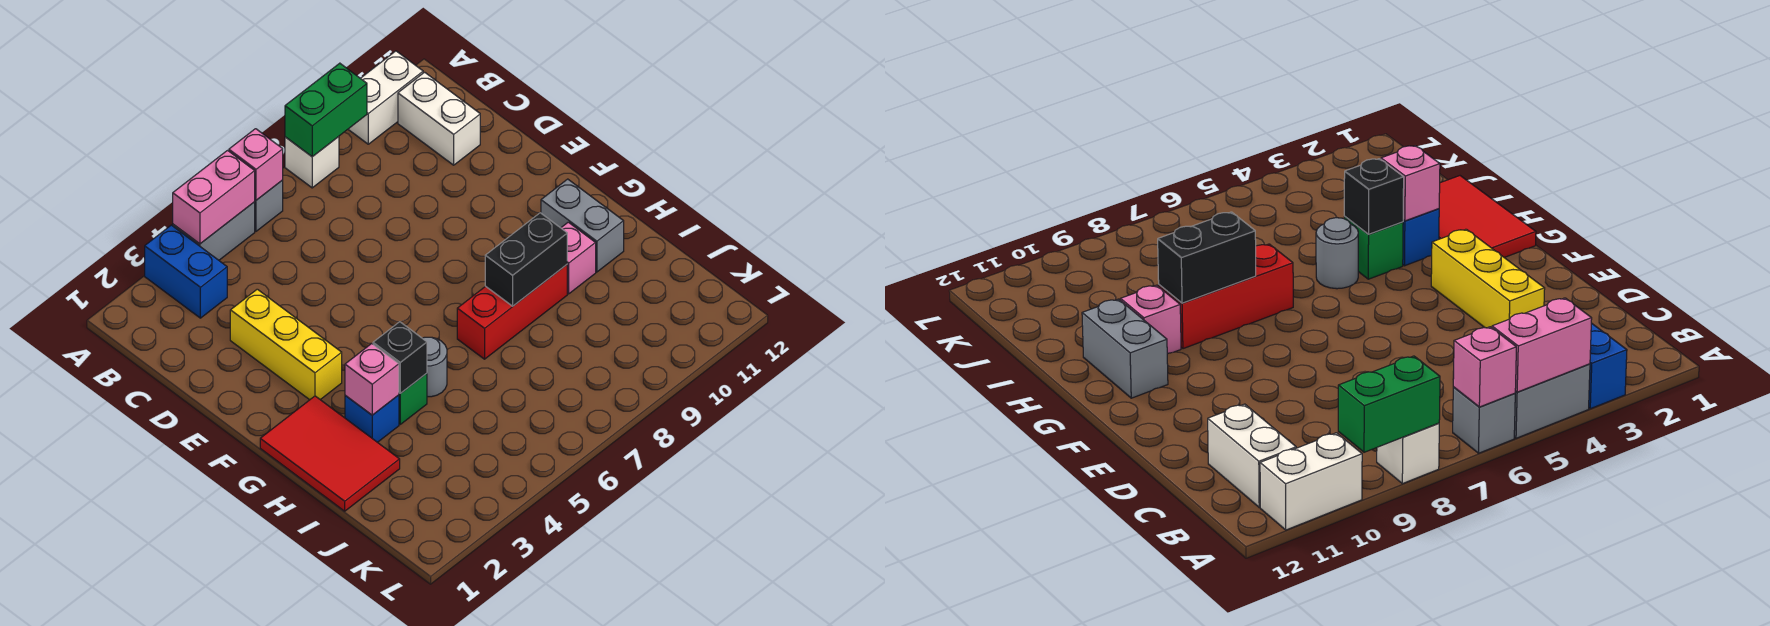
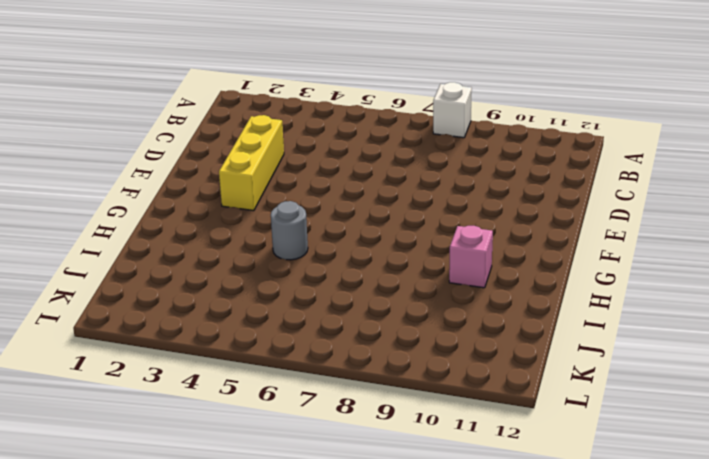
none -> blue brick A3:B3 level 1
none -> grey brick A4:A5 level 1
none -> grey brick A6 level 1

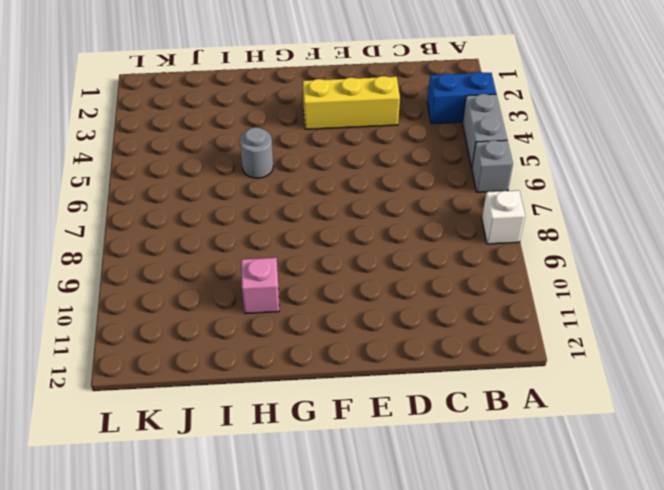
none -> white brick A10:A11 level 1
none -> white brick B11:C11 level 1
none -> red tile G1:I2 level 1

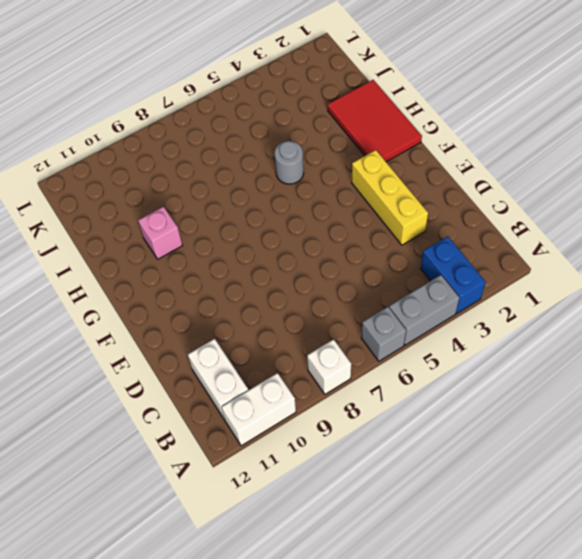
none -> grey brick G11:H11 level 1
none -> blue brick H3 level 1
none -> green brick H4 level 1

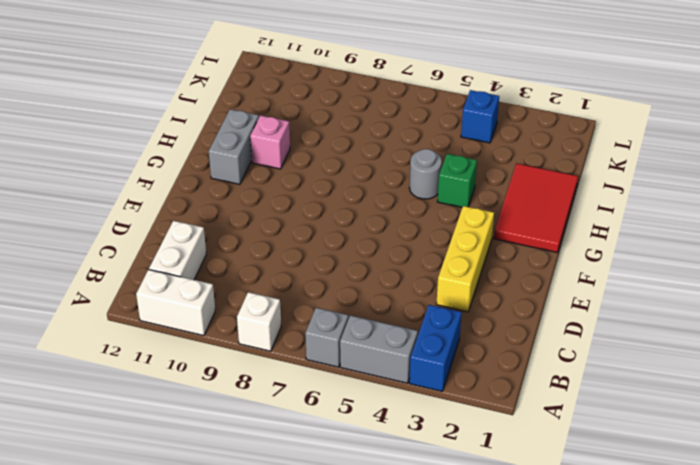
blue brick K4 level 1 -> blue brick H3 level 1
none -> red brick H7:H9 level 1
none -> pink brick A4:A5 level 2
none -> pink brick A6 level 2

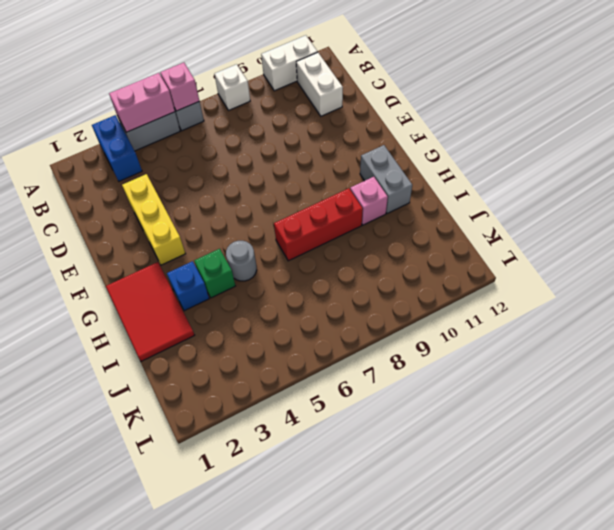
none -> green brick A8:A9 level 2
none -> pink brick H3 level 2
none -> black brick H4 level 2

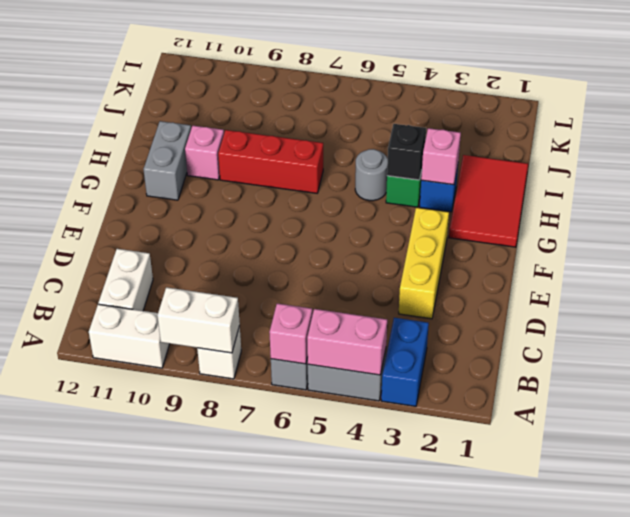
white brick A8:A9 level 2 -> green brick A8:A9 level 2
none -> black brick H8:H9 level 2

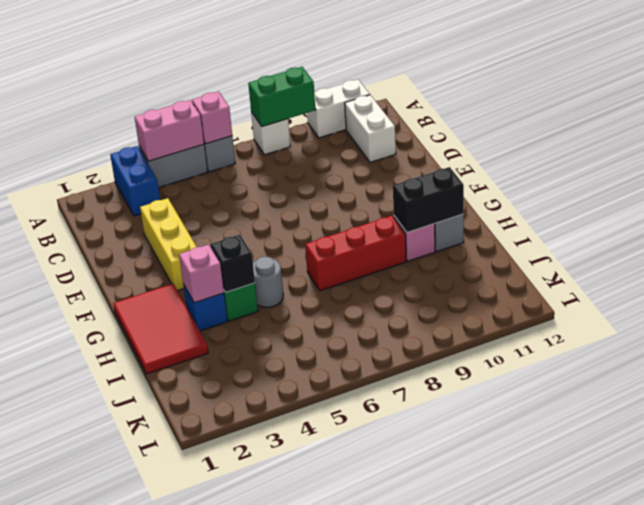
black brick H10:H11 level 2 -> black brick H8:H9 level 2

